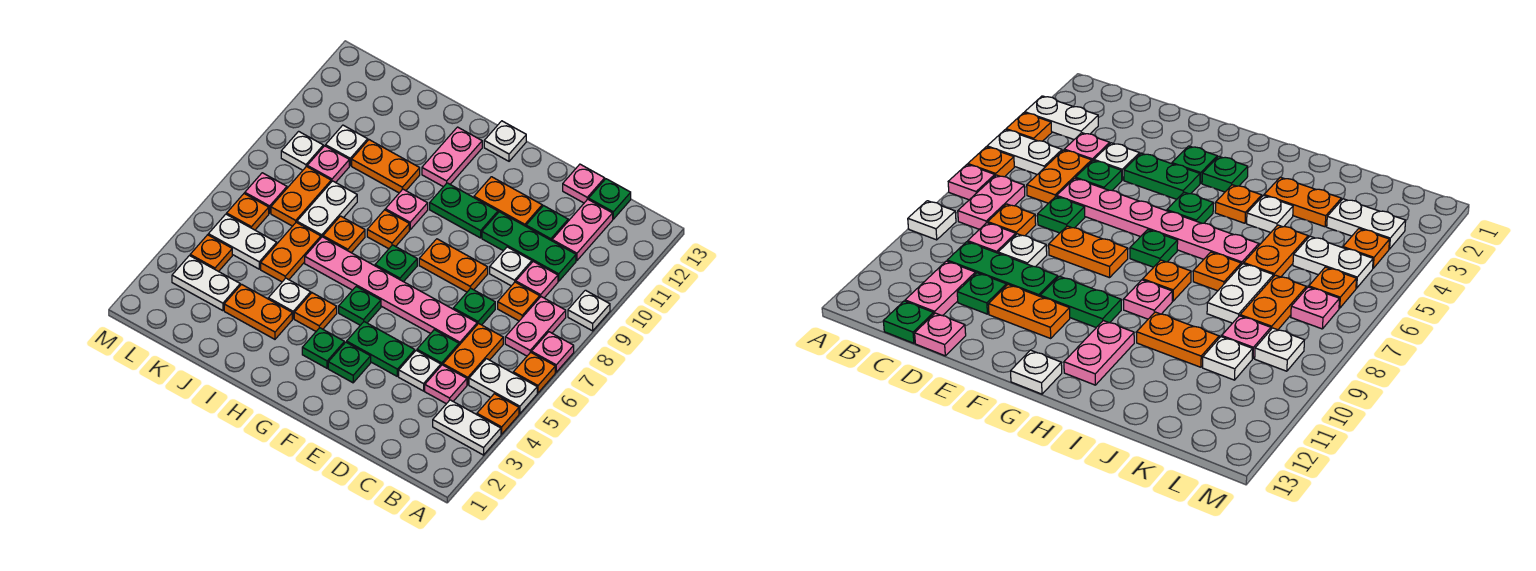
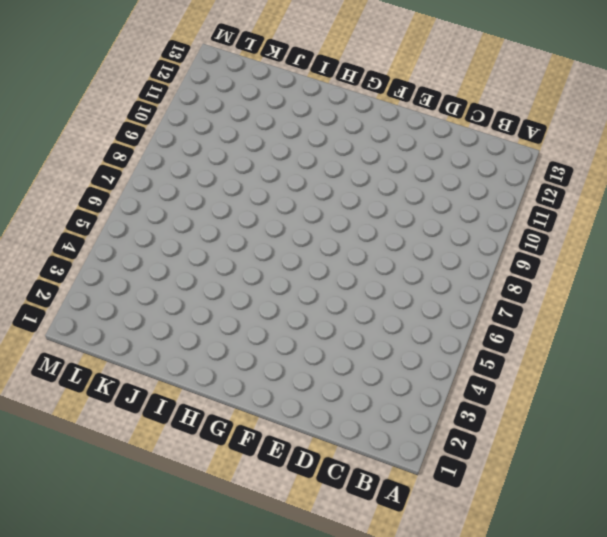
none -> white plate A3:B3 level 1
none -> orange plate A4 level 1
none -> white plate A5:B5 level 1
none -> orange plate A6 level 1

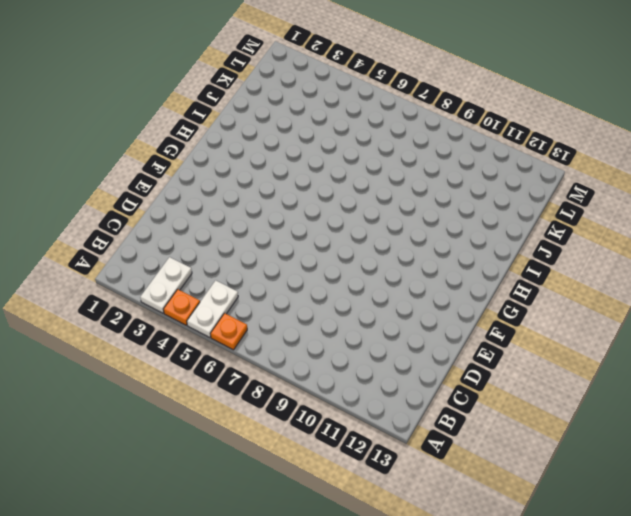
none -> pink plate A7 level 1
none -> white plate A9 level 1
none -> pink plate B7:B8 level 1
none -> pink plate C4 level 1

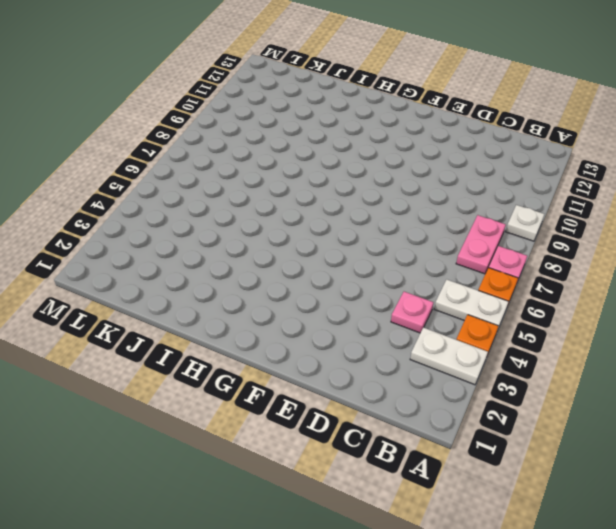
none -> orange plate C5:C6 level 1
none -> orange plate C8 level 1
none -> pink plate C9 level 1
none -> green plate C10:E10 level 1

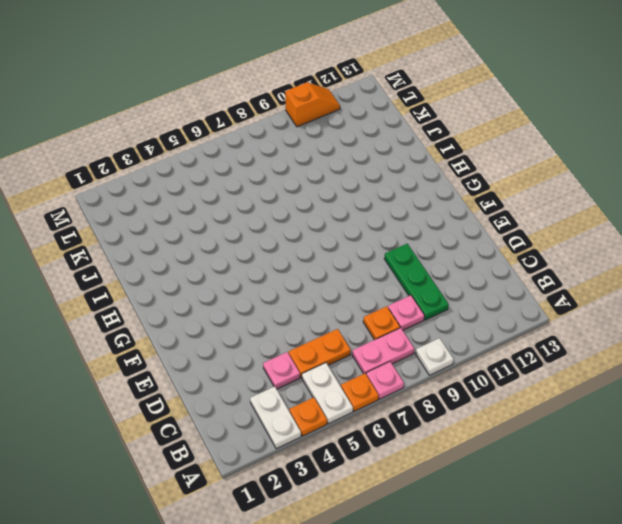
orange slope M10:M11 level 1 top 10 -> none
none -> pink plate C11:C12 level 1
none -> green plate C13 level 1
none -> white plate D4 level 1
none -> green plate D5 level 1

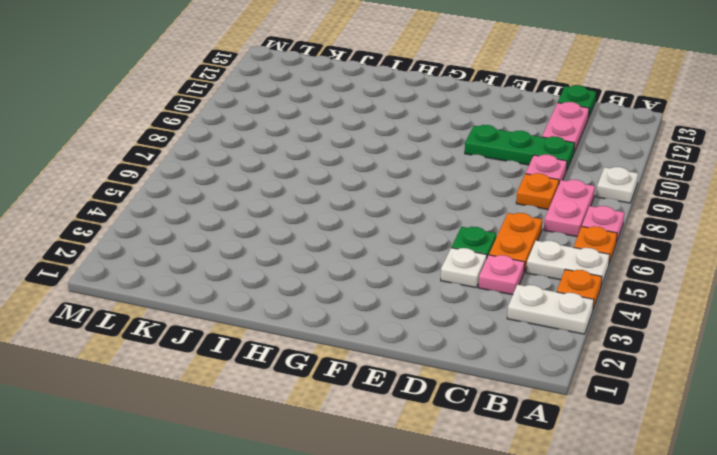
none -> pink plate D6:I6 level 1
none -> green plate D7 level 1
none -> white plate D9 level 1
none -> green plate D11 level 1

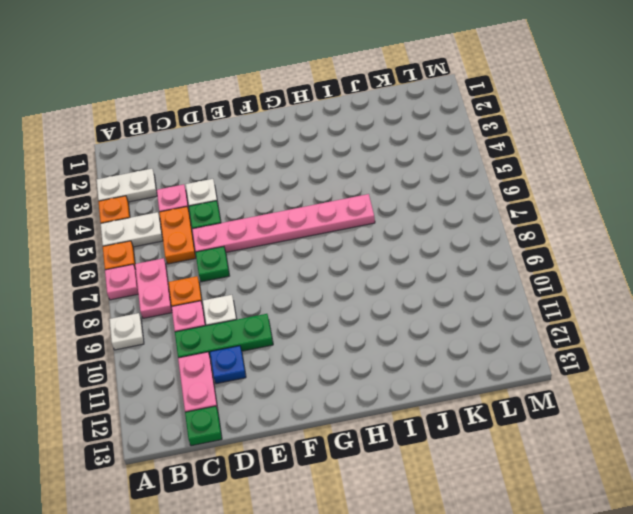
blue plate D11 level 1 -> green plate D11 level 1
none -> pink plate D13 level 1
none -> green plate E4:F4 level 1
none -> orange plate E8:F8 level 1
none -> orange plate E11:F11 level 1

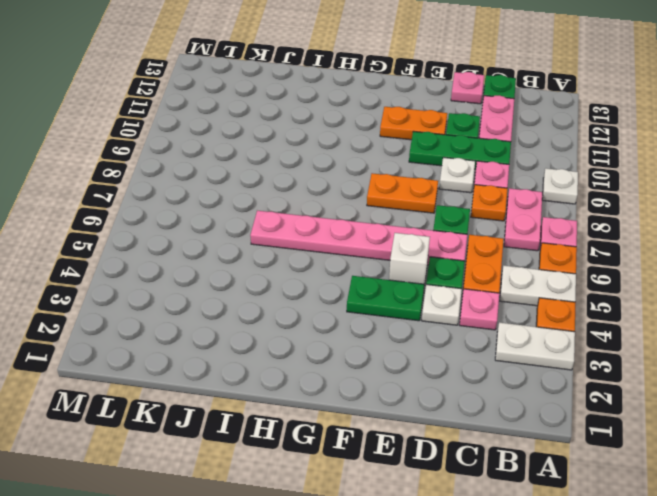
white brick E5 level 1 -> none
none -> green plate F3 level 1
none -> green plate F10:G10 level 1
none -> green plate G3 level 1
none -> green plate G5 level 1

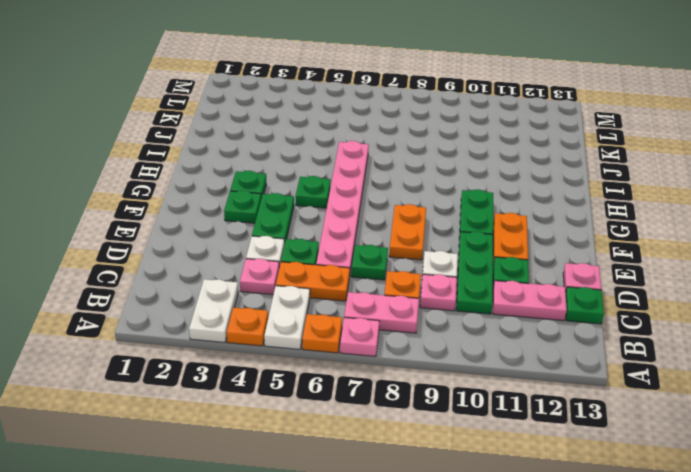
none -> white plate A9 level 1
none -> green plate G7 level 1
none -> white plate G13 level 1
none -> orange plate H4 level 1

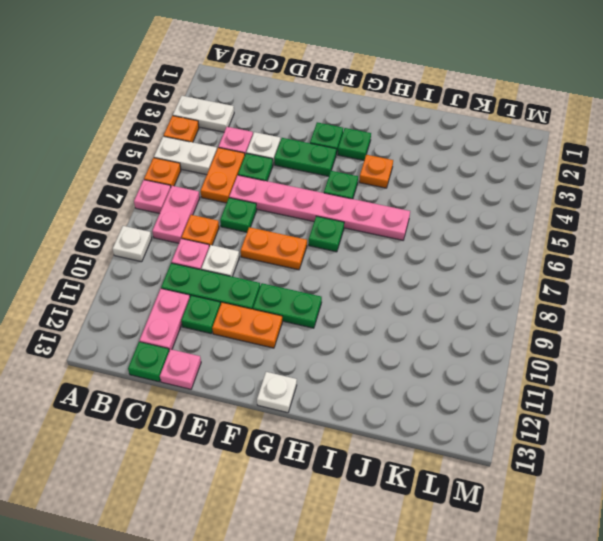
none -> orange plate H8 level 1
none -> pink plate H9 level 1
none -> pink plate H11:H12 level 1
none -> orange plate I3:J3 level 1

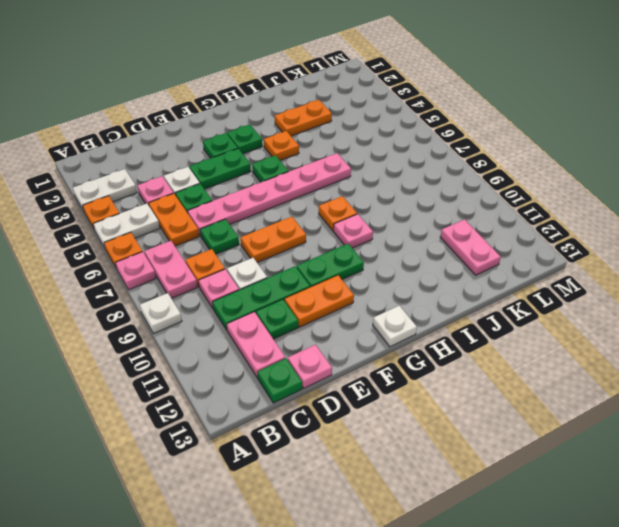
pink plate K11:K12 level 1 -> pink plate H11:H12 level 1
none -> green plate G7 level 1
none -> white plate I4 level 1
none -> orange plate I7 level 1
none -> orange plate I10:J10 level 1

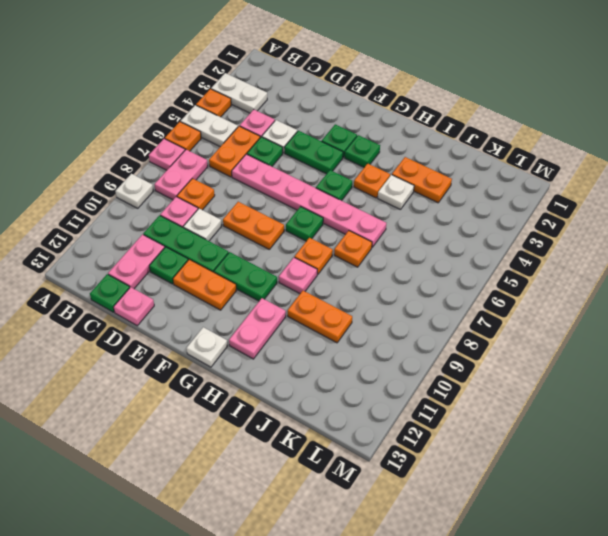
none -> green plate D7 level 1
none -> orange plate J5:J6 level 1
none -> white plate J7:J8 level 1
none -> white plate K3:L3 level 1

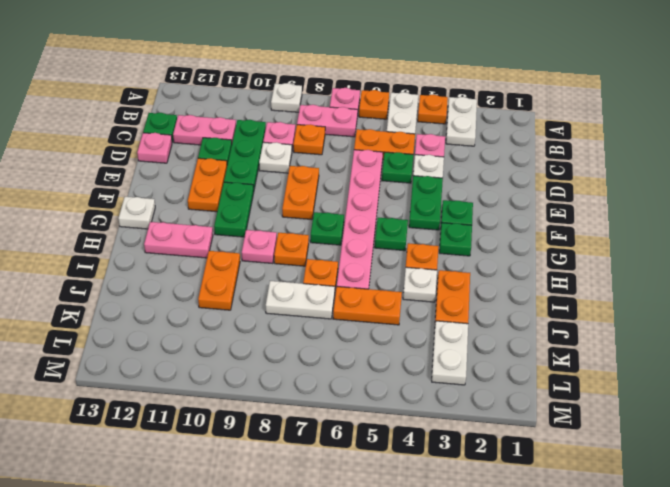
none -> green plate D7 level 1
none -> white plate K5:L5 level 1
none -> orange plate K7:K8 level 1
none -> pink plate K9 level 1

